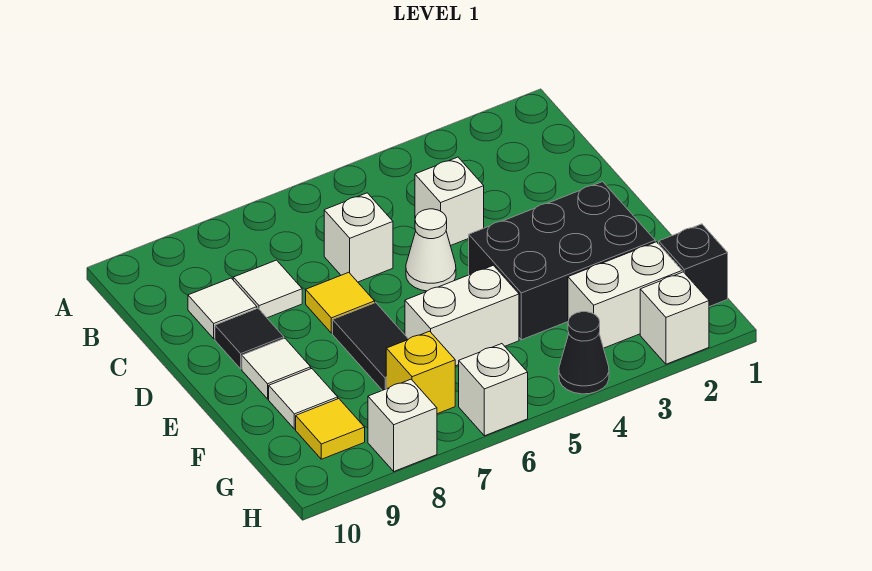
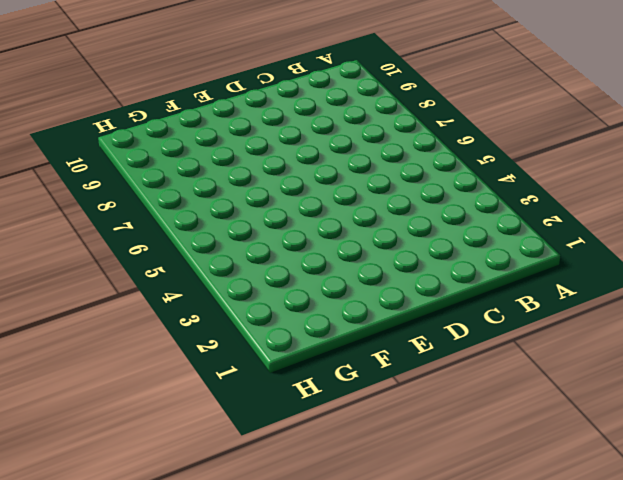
none -> white brick C4 level 1
none -> white brick C6 level 1
none -> white tile C8 level 1

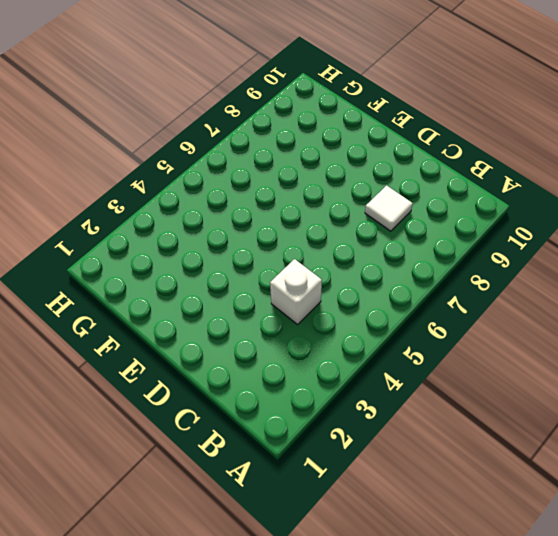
none -> white brick C6 level 1
none -> white tile C9 level 1
none -> white cone D5 level 1

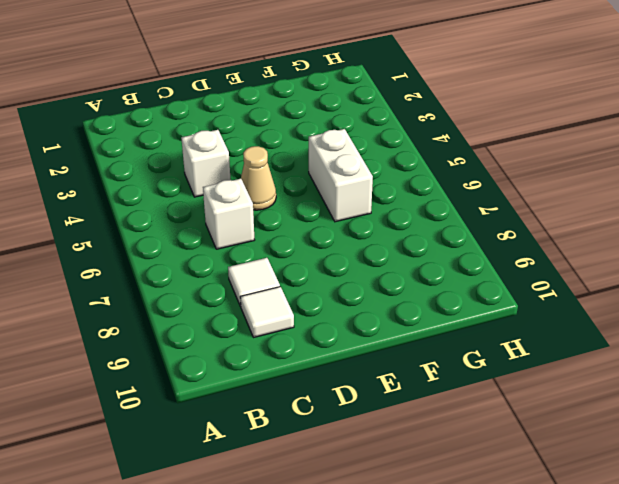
tan cone D5 level 1 -> white cone D5 level 1
none -> yellow tile D7 level 1
none -> black tile D9 level 1
none -> black brick E2:F4 level 1

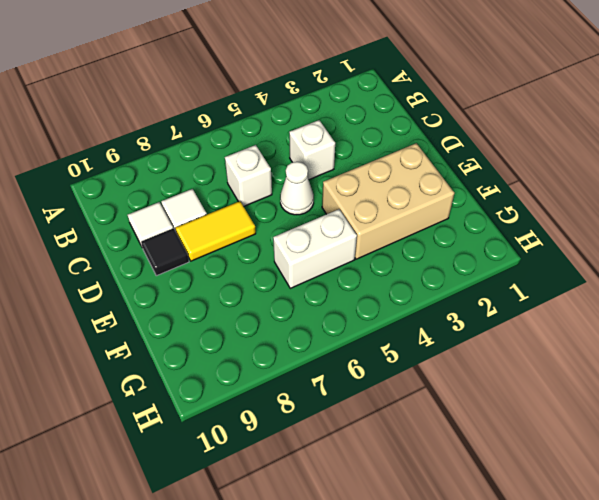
yellow tile D7:D8 level 1 -> yellow tile D7 level 1
tan brick E2:F4 level 1 -> black brick E2:F4 level 1
none -> black tile E7:F7 level 1
none -> white tile E9 level 1
none -> white tile F9 level 1

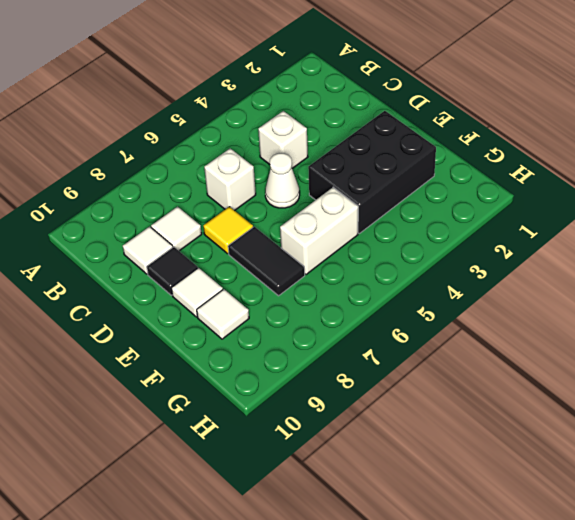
none -> black brick G1 level 1
none -> white brick G2:G3 level 1
none -> yellow brick G7 level 1

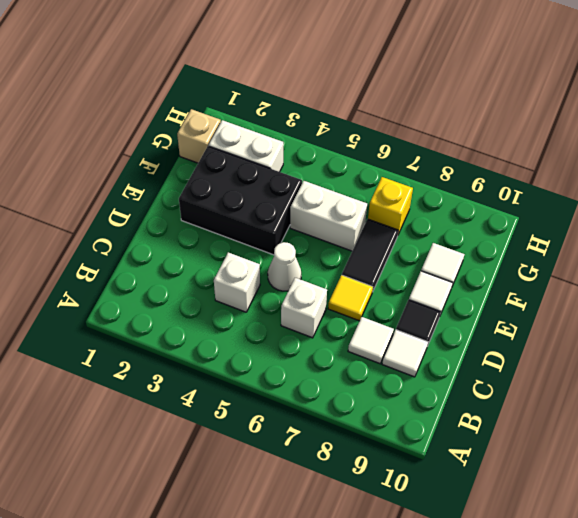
tan brick G1 level 1 -> black brick G1 level 1
none -> yellow tile G9 level 1
none -> white brick H2 level 1
none -> black cone H4 level 1

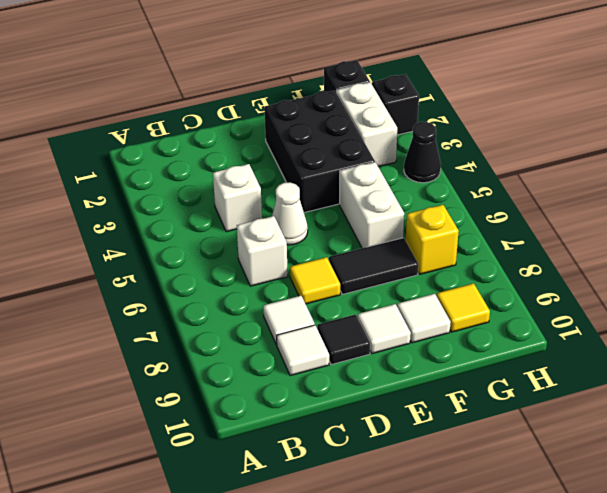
black brick H2 level 1 -> white brick H2 level 1
none -> white brick H6 level 1
none -> white brick H8 level 1

